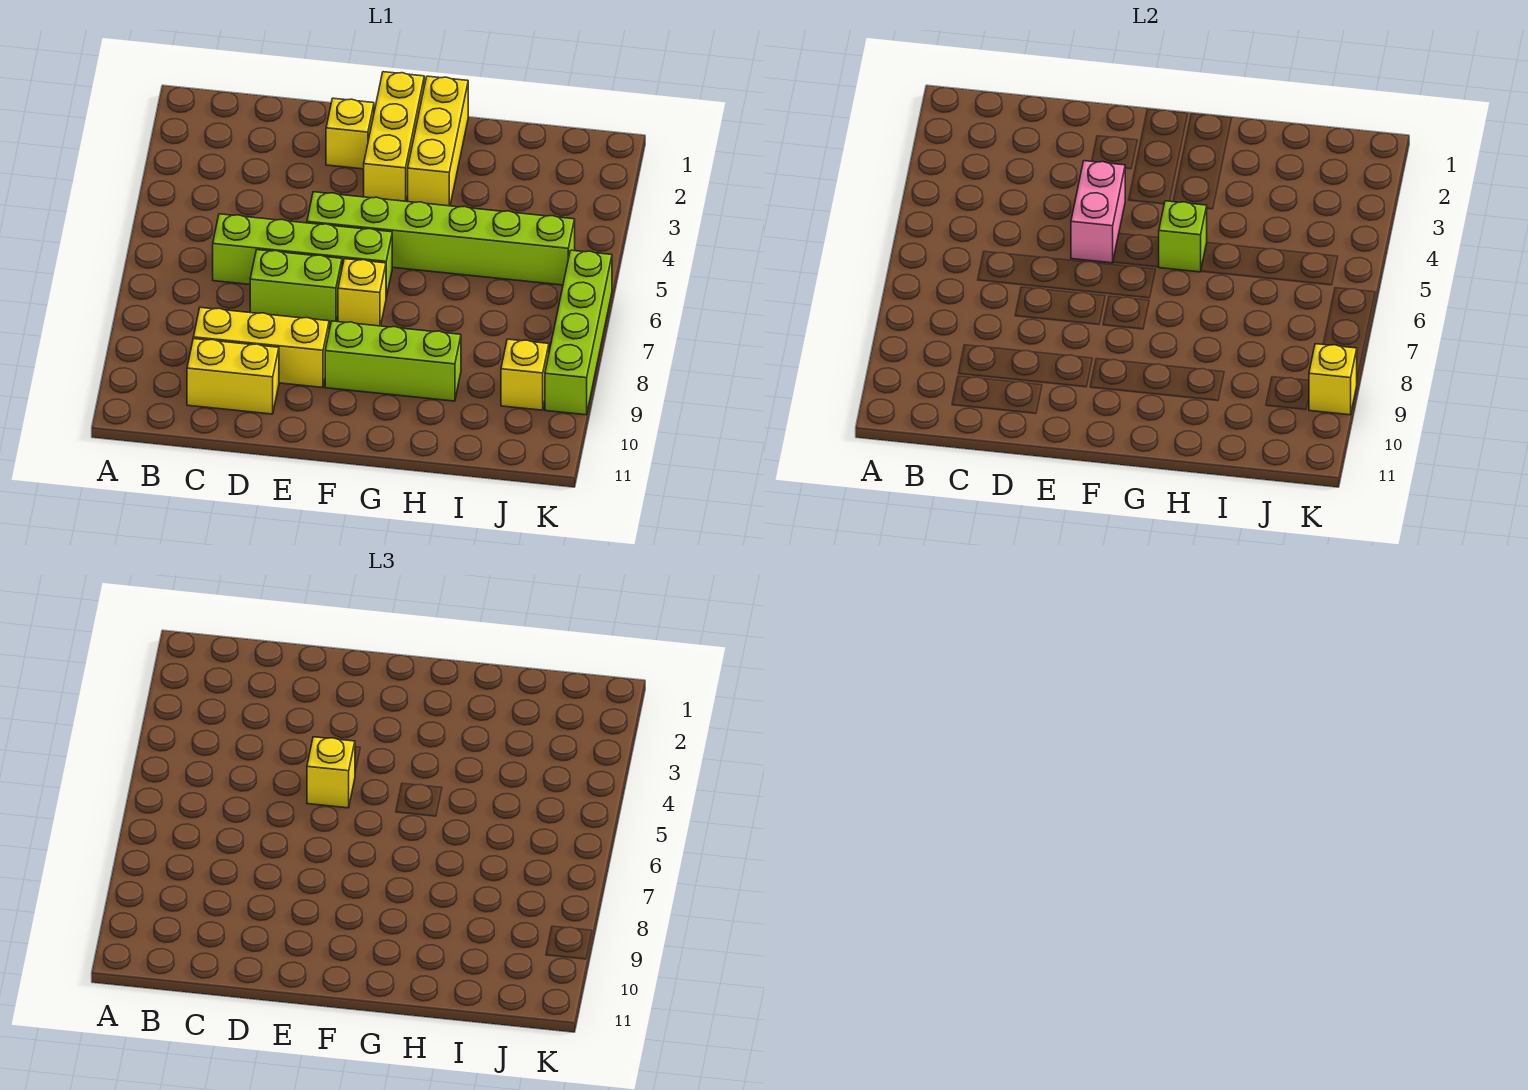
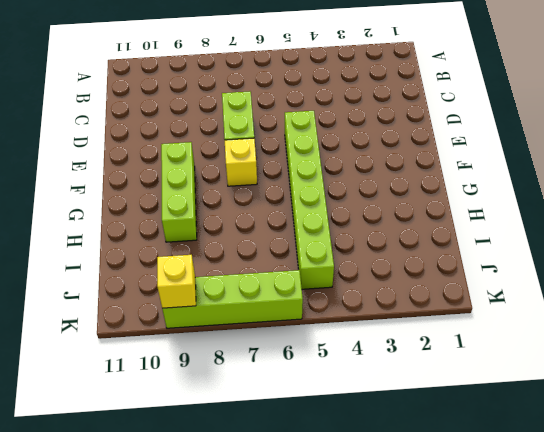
none -> lime brick C6:F6 level 1
none -> yellow brick C9:E9 level 1
none -> yellow brick C10:D10 level 1

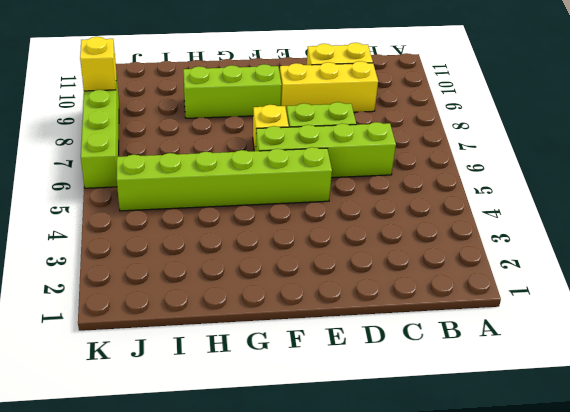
none -> yellow brick E2 level 1
none -> yellow brick F1:F3 level 1
none -> yellow brick G1:G3 level 1

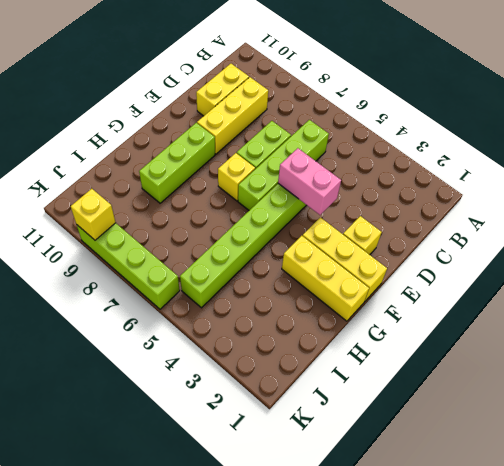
none -> yellow brick J9 level 1
none -> lime brick G5 level 2
none -> yellow brick E5 level 3

